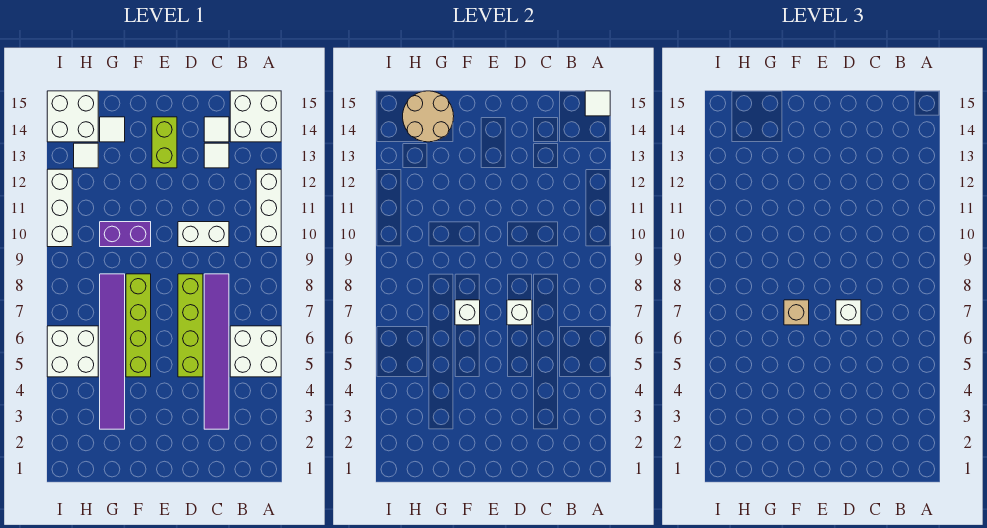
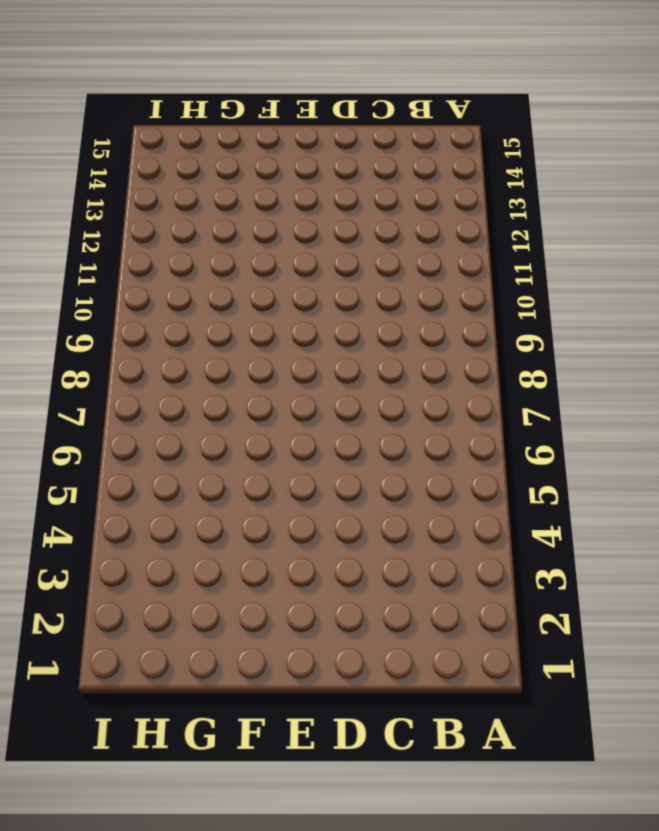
none -> white brick A5:B6 level 1
none -> white brick A10:A12 level 1
none -> white brick A14:B15 level 1

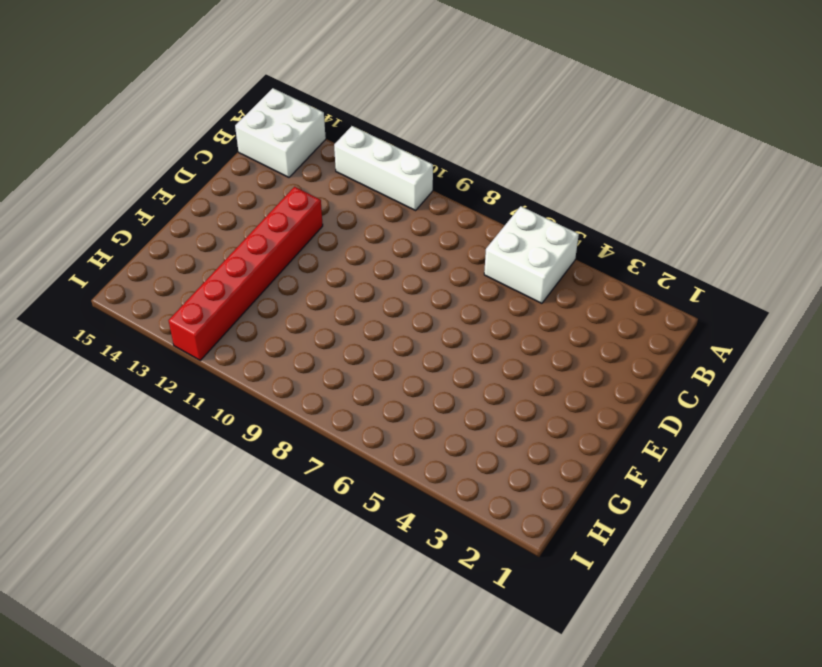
red brick D12:I12 level 1 -> white brick I10:I12 level 1
none -> purple tile C3:C8 level 1
none -> white brick C10:D10 level 1
none -> white tile C13 level 1

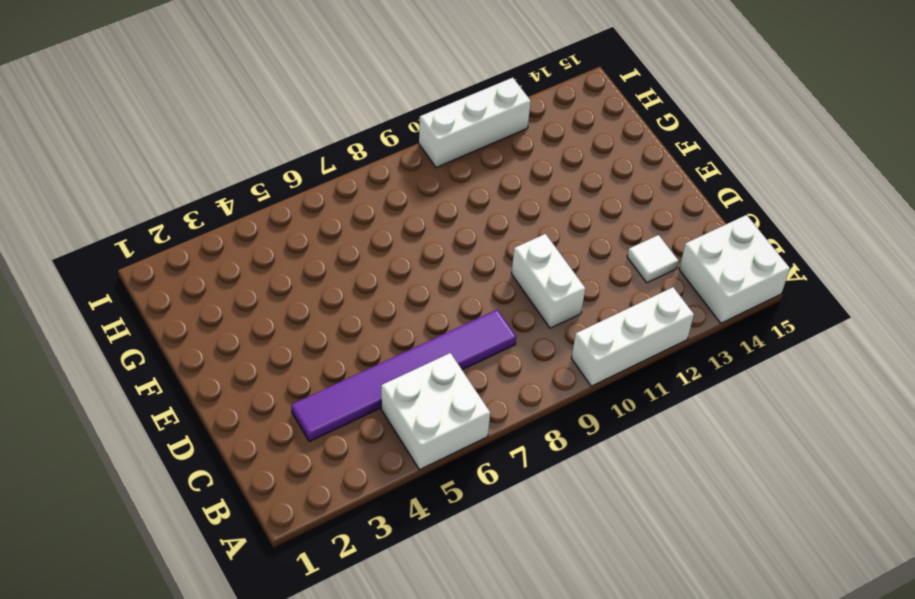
none -> white tile C14 level 1
none -> lime brick D5:D8 level 1
none -> lime brick E13:E14 level 1

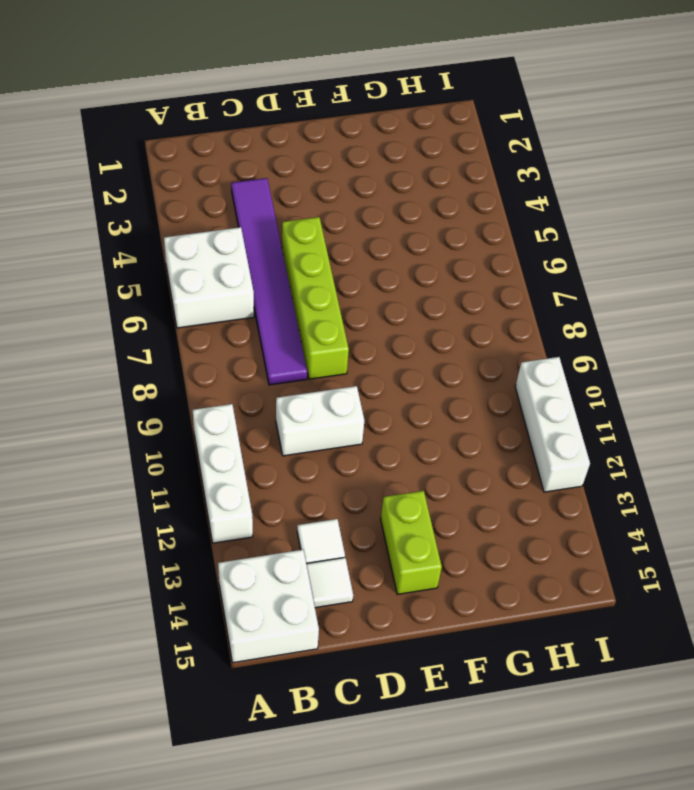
none -> lime brick F5:F8 level 1
none -> purple brick F10:G10 level 1
none -> purple tile G3:G8 level 1

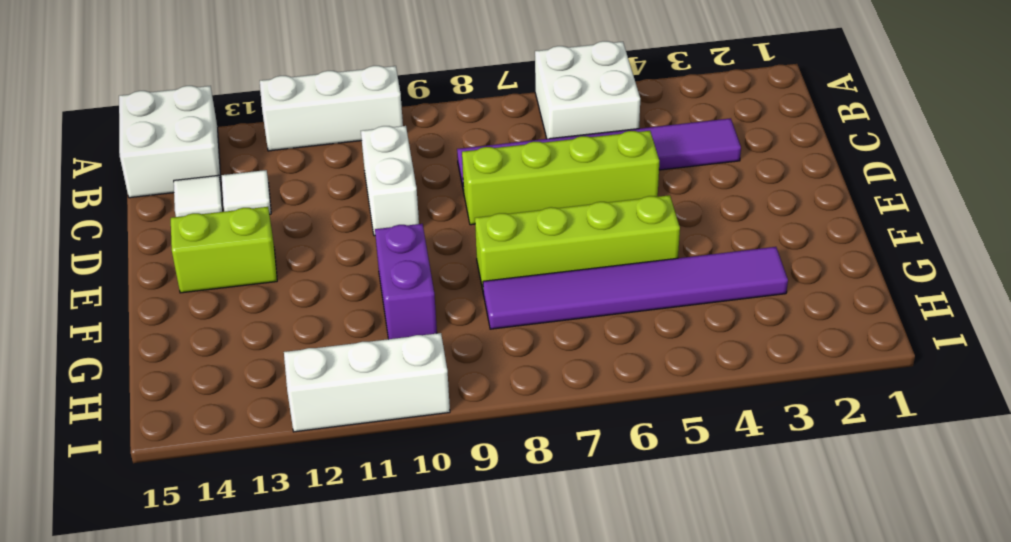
none -> white tile G14 level 1
none -> white brick H5:I6 level 1
none -> white tile H13 level 1

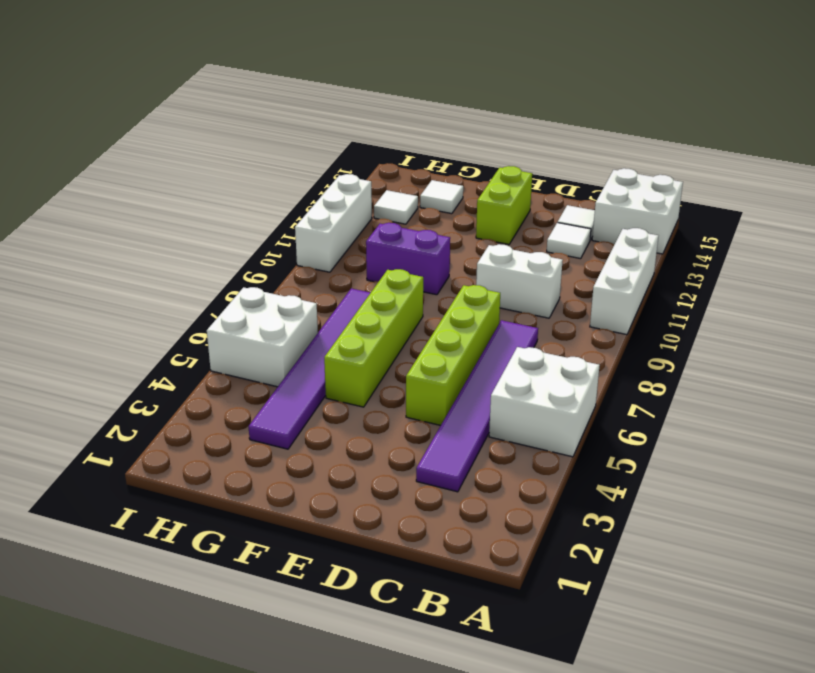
none -> white brick H14:I15 level 1
none -> white tile A15 level 2
none -> white brick D7 level 2

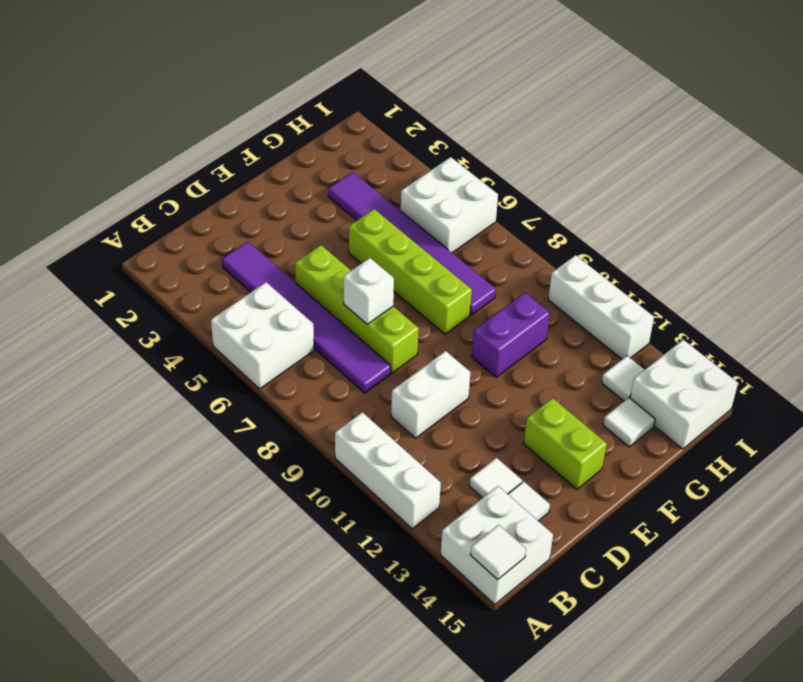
none -> white brick F7 level 2
none -> tan round brick G14:H15 level 2
none -> white brick D7 level 3

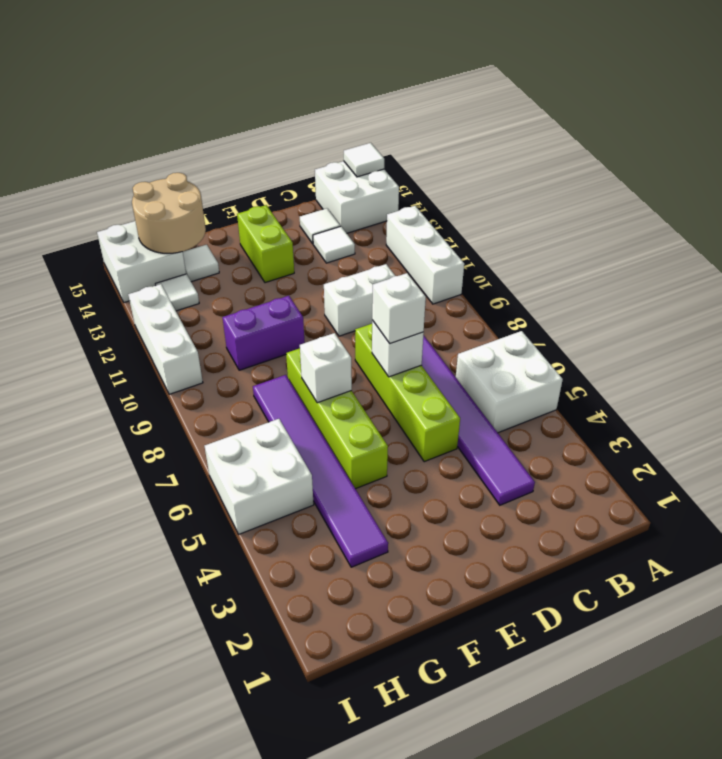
none -> tan brick F7 level 3

